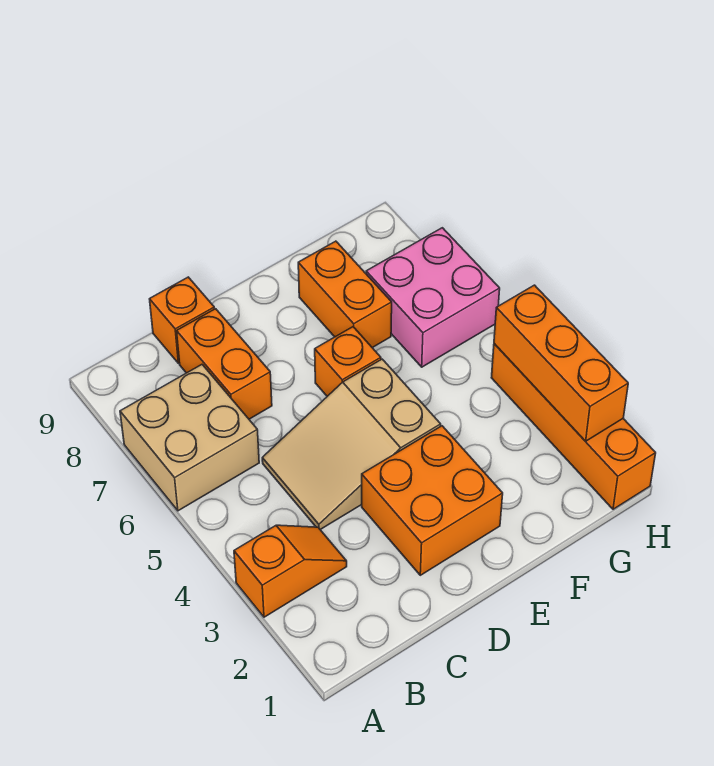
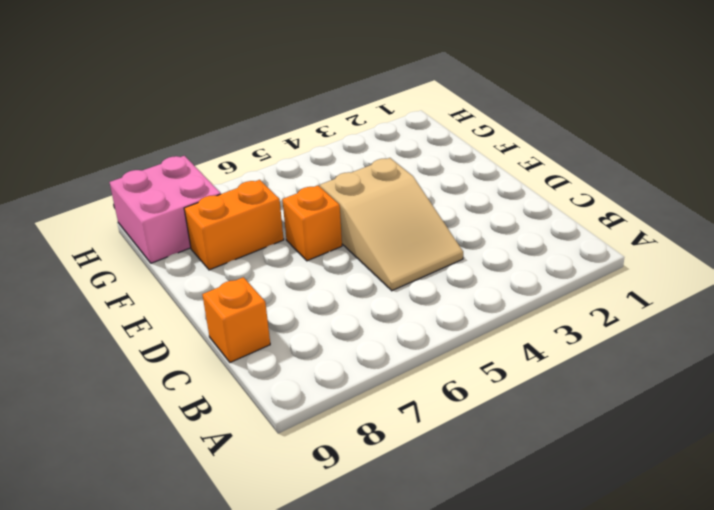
pink brick G8:H9 level 1 -> pink brick G6:H7 level 1
none -> orange slope A3:B3 level 1 top A
none -> tan brick A6:B7 level 1

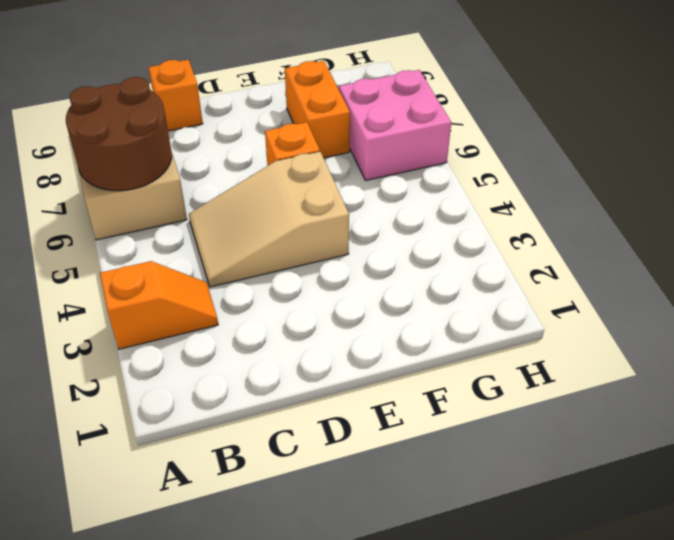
brown round brick A6:B7 level 2 -> none
none -> orange brick C7:C8 level 1
none -> orange brick D2:E3 level 1

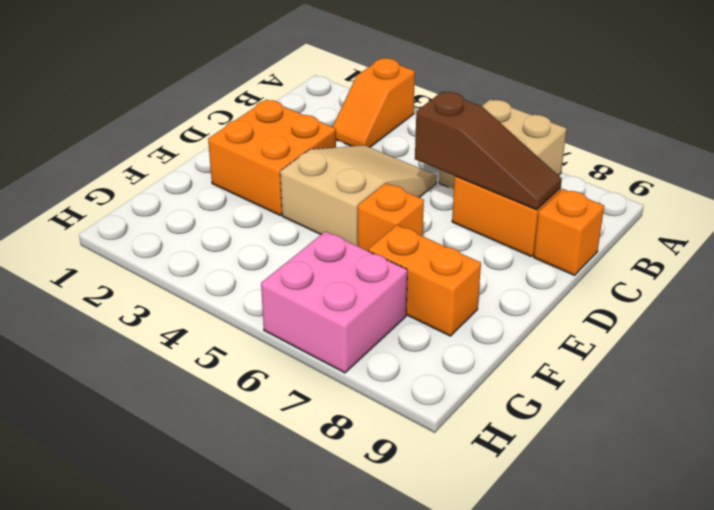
brown slope C6:C8 level 2 top 6 -> none
none -> orange brick H1:H4 level 1
none -> orange brick H2:H4 level 2

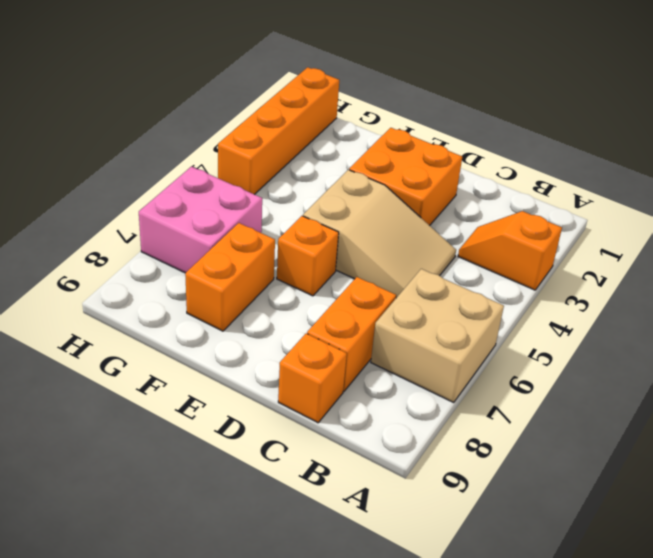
none -> orange brick H2:H4 level 2

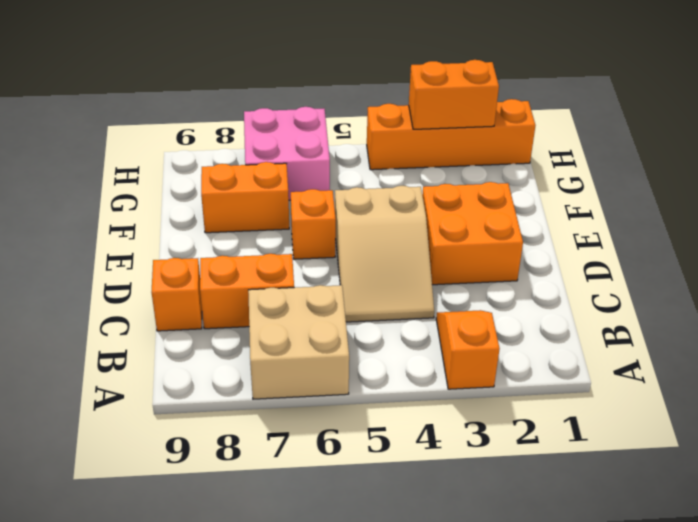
orange brick H2:H3 level 2 -> orange brick H2:H4 level 2

